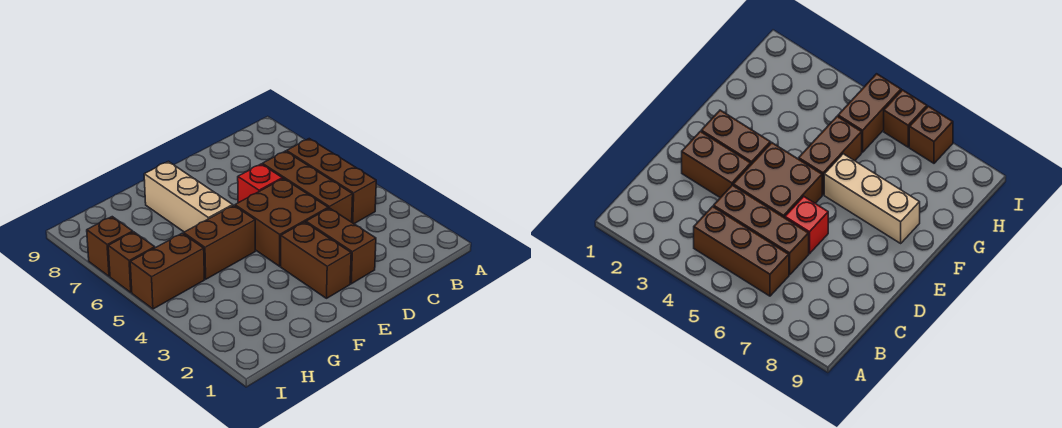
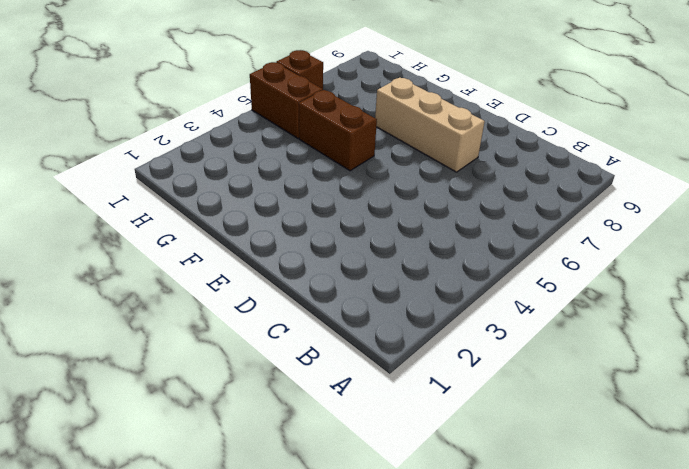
tan brick D7:F7 level 1 -> tan brick F6:F8 level 1
none -> brown brick B4:B6 level 1
none -> brown brick C4:C6 level 1

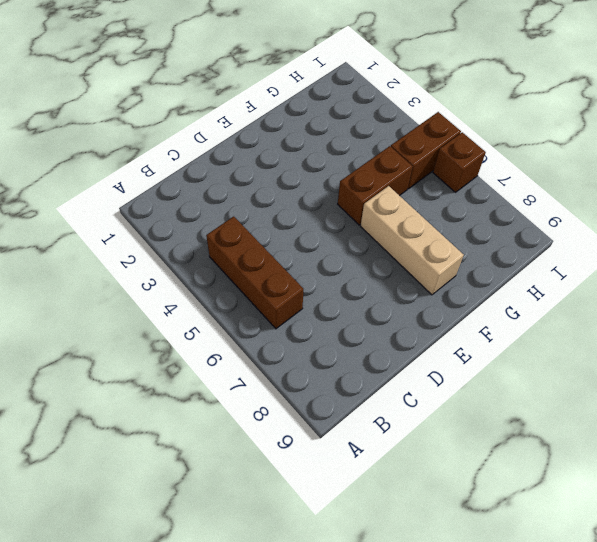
none -> brown brick C4:C6 level 1
none -> brown brick D2:D3 level 1

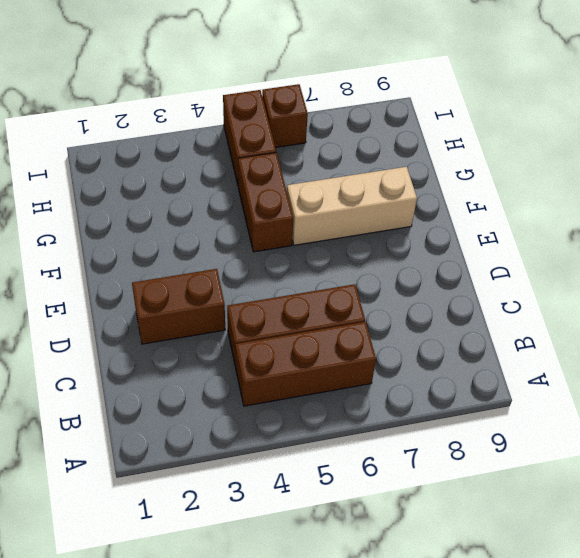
none -> brown brick D4:E5 level 1
none -> red brick D6 level 1

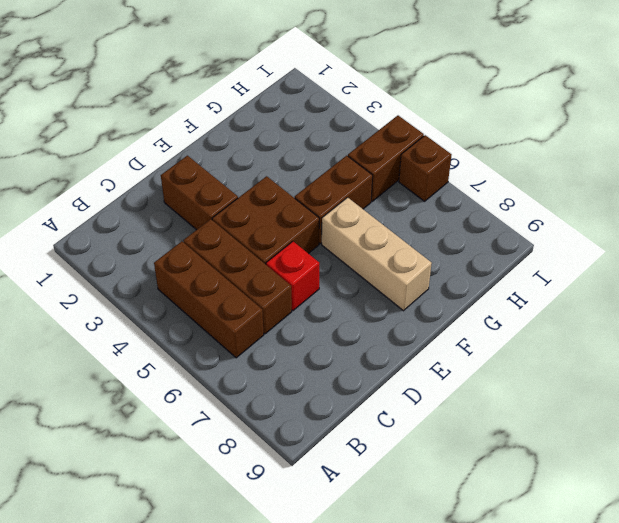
none -> brown brick E2:E3 level 1
none -> brown brick I7 level 1

